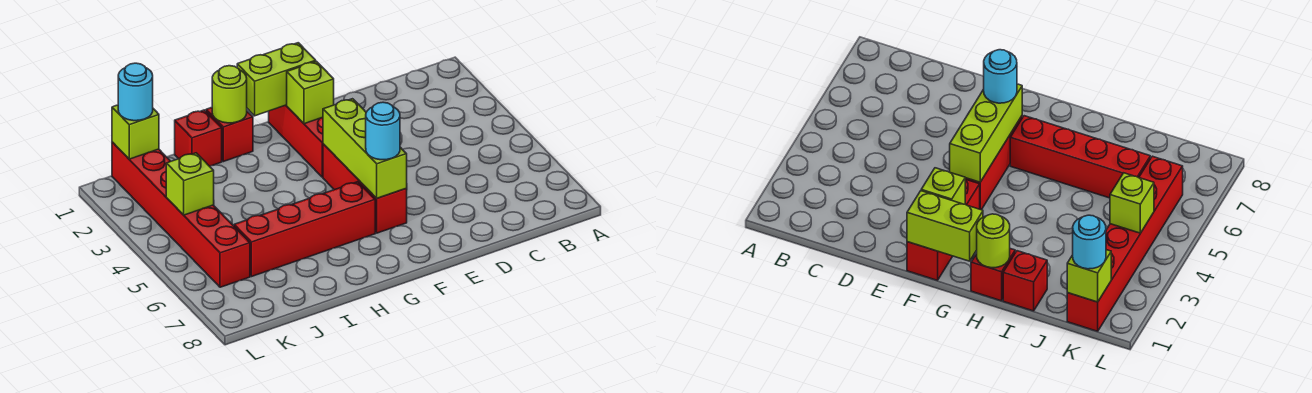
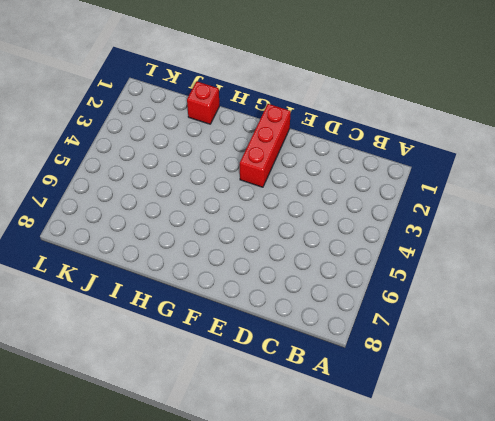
none -> red brick F4:F6 level 1
none -> red brick G6:J6 level 1
none -> red brick H1 level 1

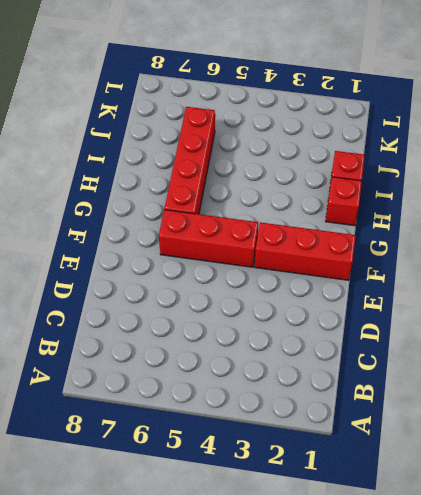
none -> red brick K1:K6 level 1
none -> lime brick F1:G1 level 2
none -> lime brick F2 level 2

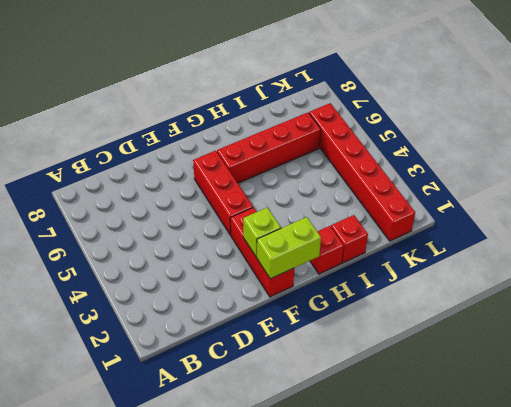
none -> lime brick F4:F6 level 2
none -> lime round brick H1 level 2
none -> lime brick K1 level 2

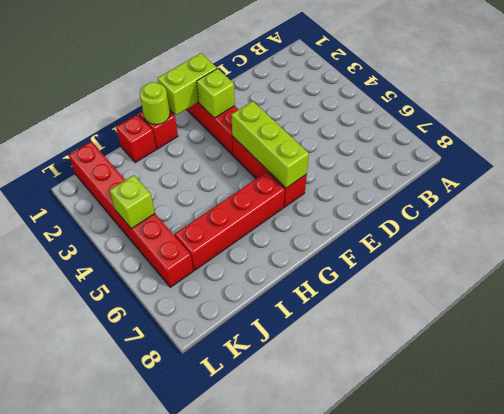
none -> lime brick K1 level 2
none -> cyan round brick F6 level 3
none -> cyan round brick K1 level 3

